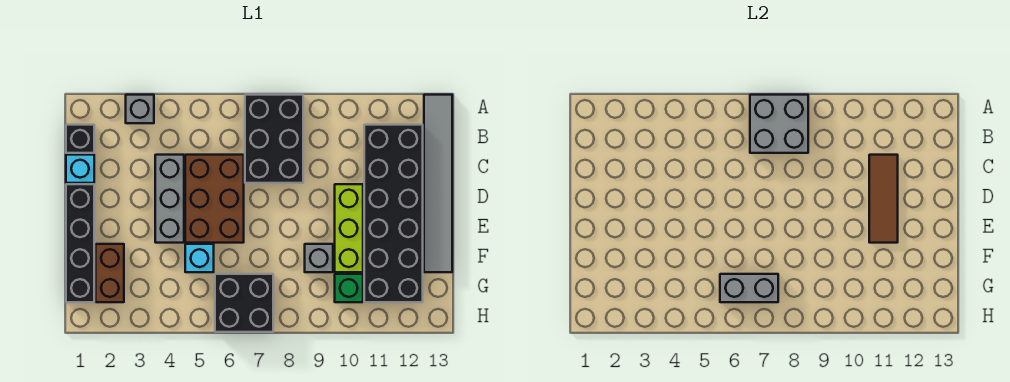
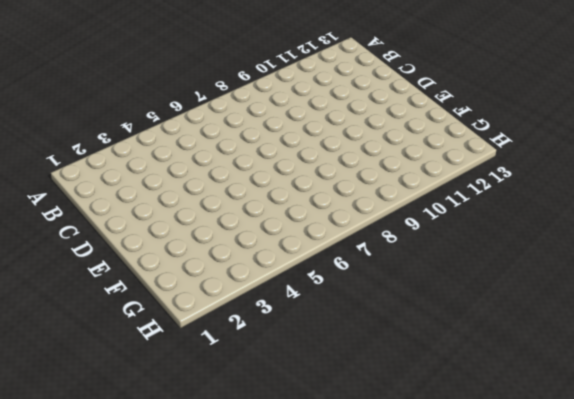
none -> grey brick A3 level 1
none -> black brick A7:C8 level 1
none -> grey tile A13:F13 level 1

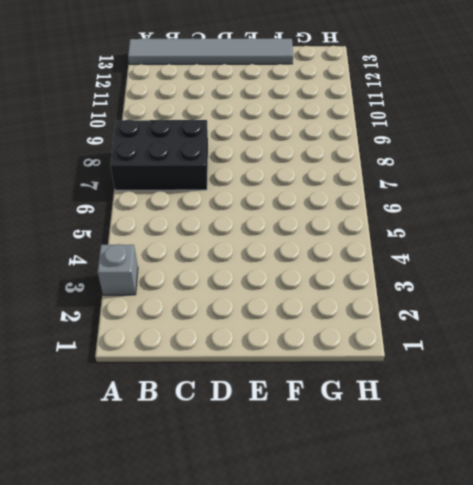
none -> black brick B1 level 1
none -> black brick B11:G12 level 1
none -> cyan brick C1 level 1

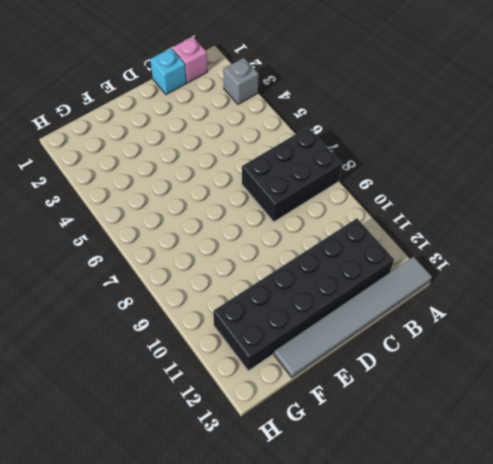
pink brick B1 level 1 -> black brick B1 level 1
none -> grey brick C4:E4 level 1
none -> brown brick C5:E6 level 1
none -> black brick D1:G1 level 1

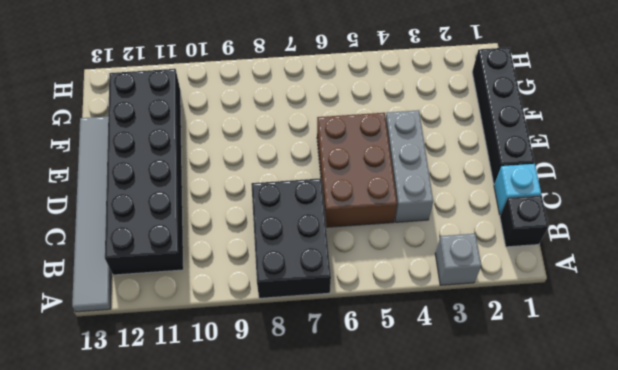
none -> lime brick D10:F10 level 1
none -> brown brick F2:G2 level 1
none -> cyan brick F5 level 1

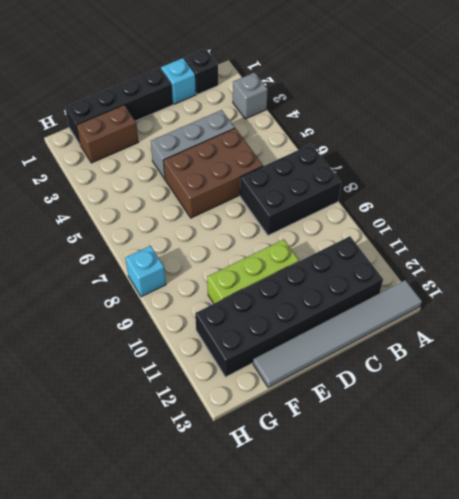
cyan brick H8 level 1 -> cyan brick F5 level 1
none -> grey brick F9 level 1
none -> black brick G6:H7 level 1
none -> green brick G10 level 1

